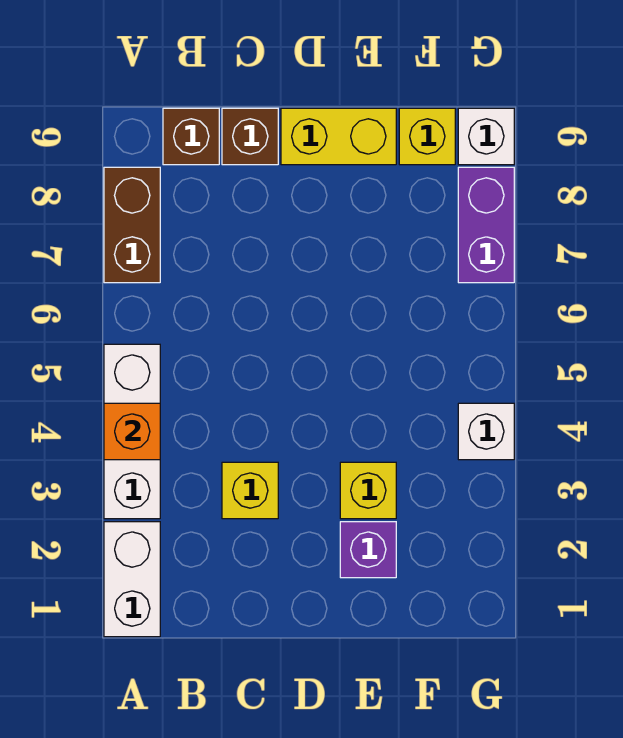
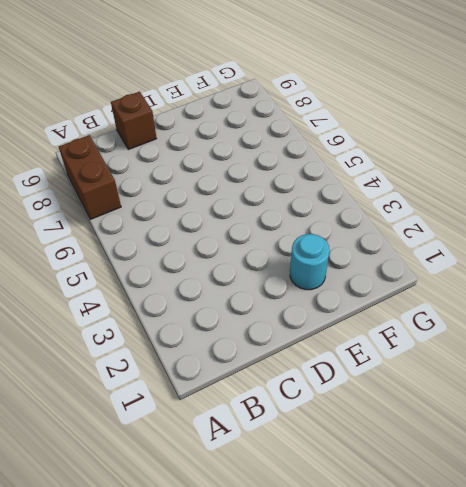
cyan round brick E2 level 1 -> purple brick E2 level 1
none -> white brick A1:A2 level 1
none -> white brick A3:A5 level 1
none -> brown brick B9 level 1

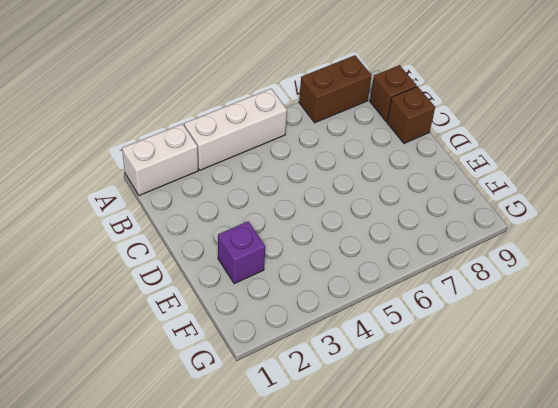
none -> yellow brick C3 level 1
none -> yellow brick D9:E9 level 1
none -> yellow brick E3 level 1

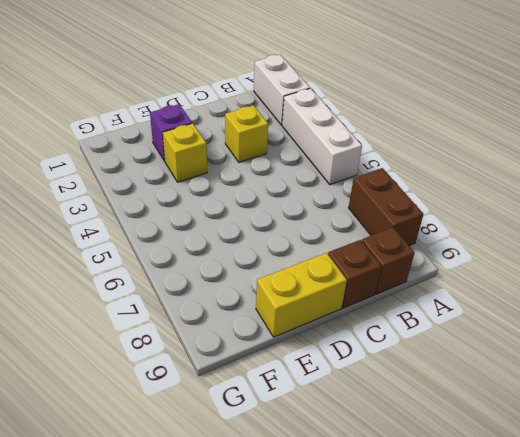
none -> yellow brick F9 level 1
none -> white brick G4 level 1
none -> purple brick G7:G8 level 1

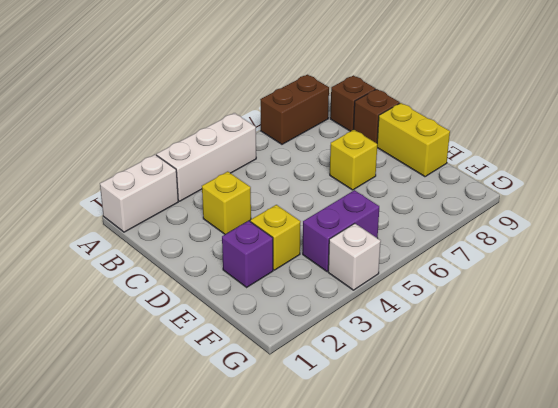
yellow brick D7 level 1 -> yellow brick F9 level 1
purple brick F4:F5 level 1 -> purple brick G7:G8 level 1
none -> white brick G9 level 1
none -> orange brick A4 level 2

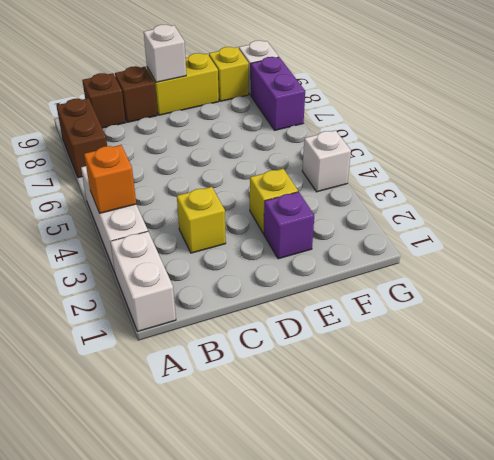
white brick D9 level 2 -> none

